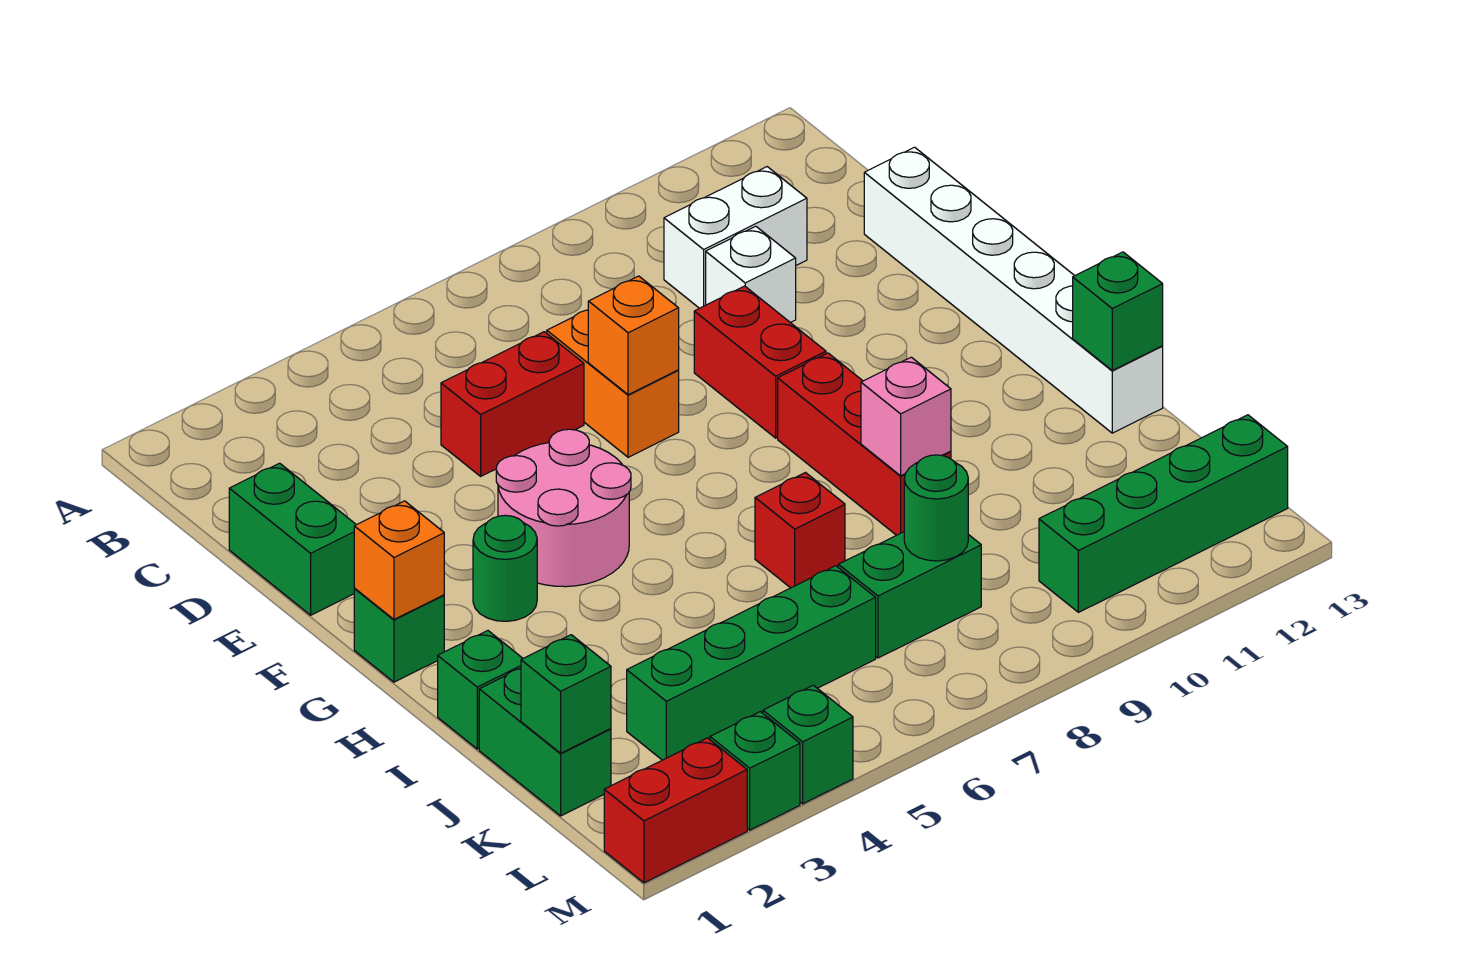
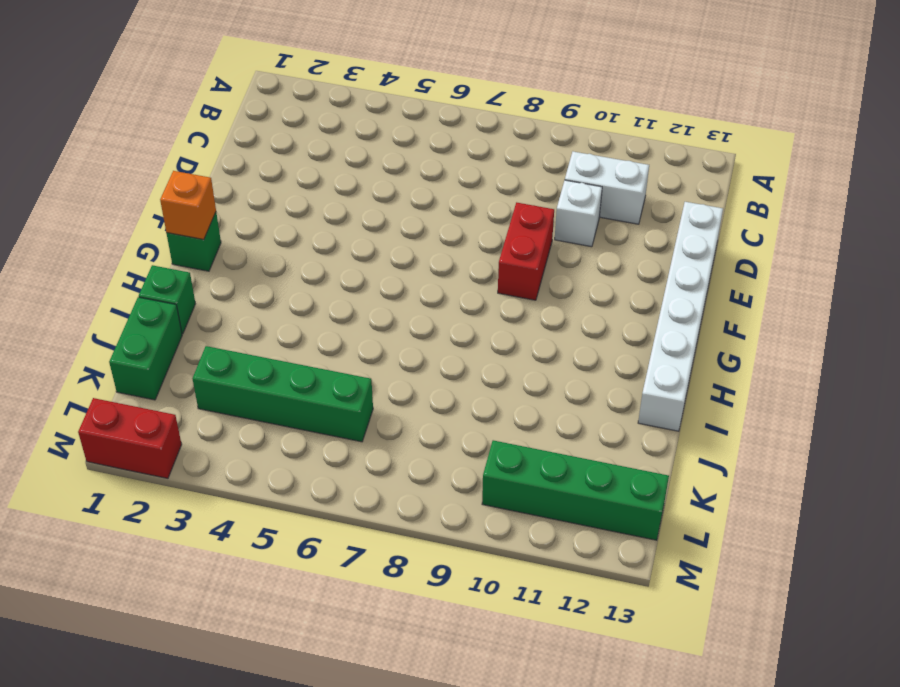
none -> green brick D1:E1 level 1
none -> red brick D5:D6 level 1
none -> orange brick D7:E7 level 1

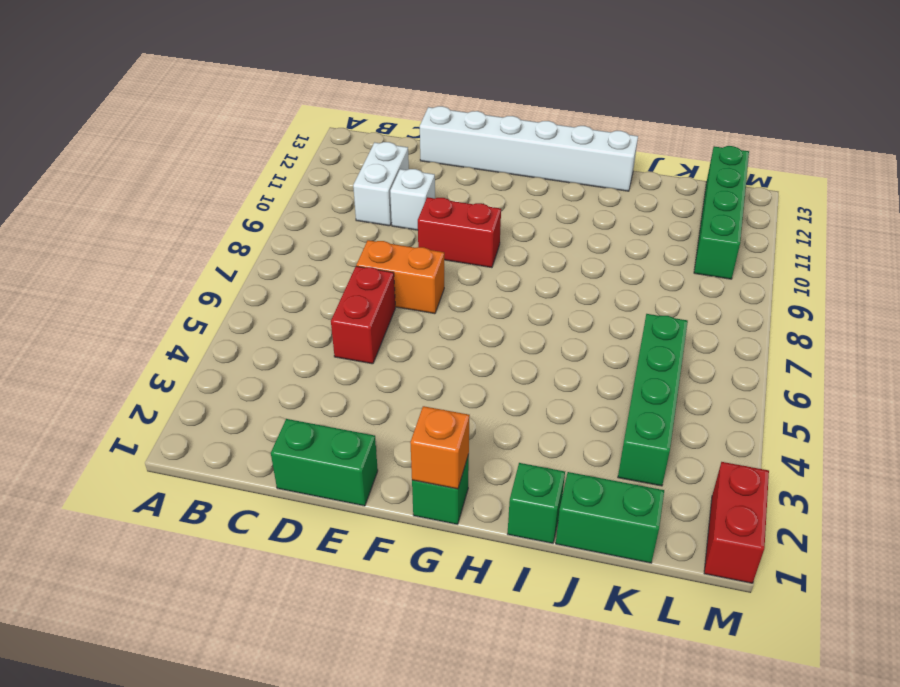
none -> pink round brick F4:G5 level 1
none -> green round brick G3 level 1
none -> red brick G9:I9 level 1

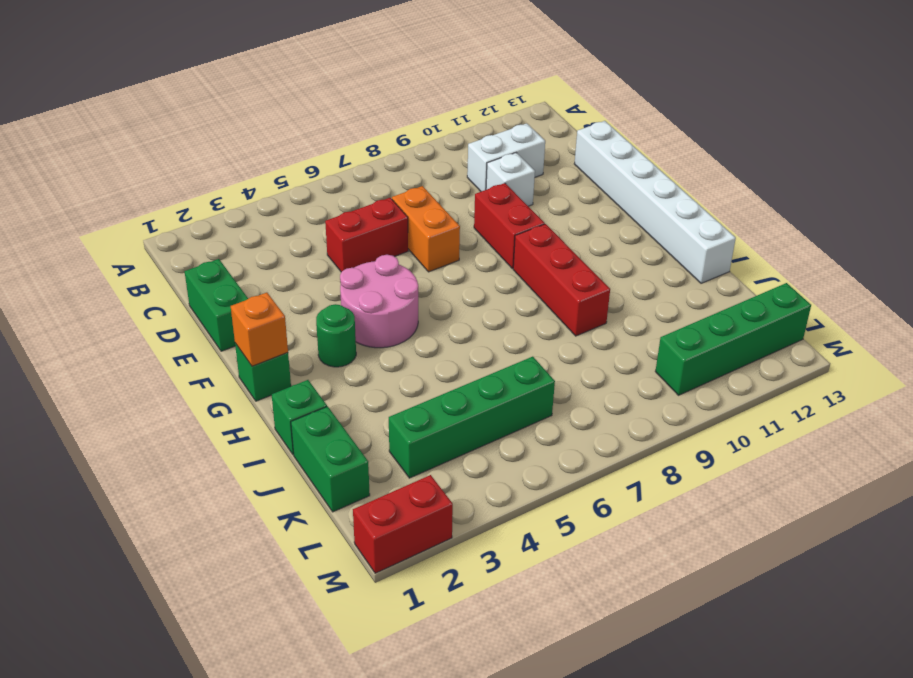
none -> red brick I7 level 1
none -> green brick K7:K8 level 1
none -> green brick M3 level 1

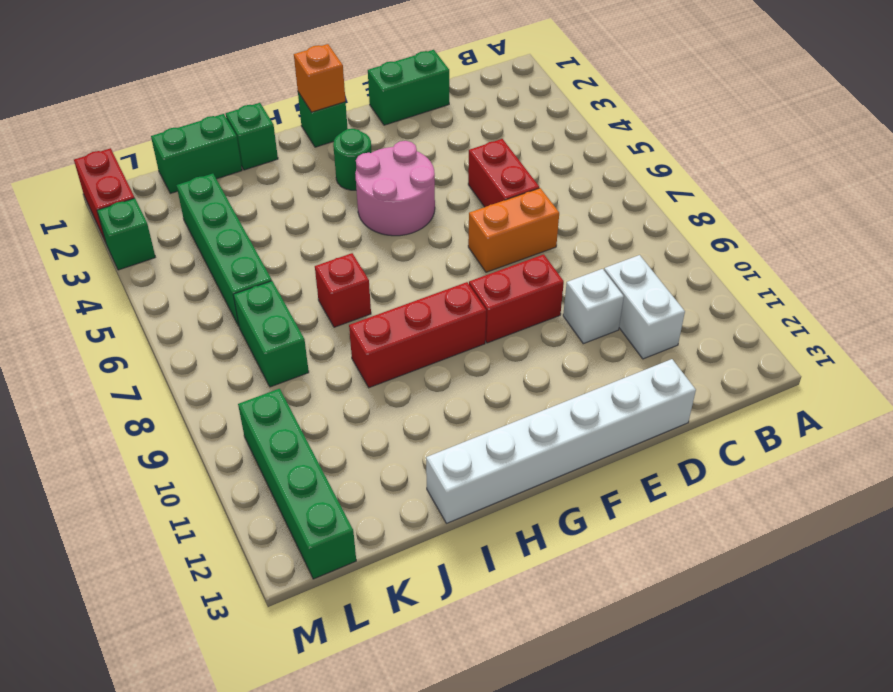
none -> green brick M4 level 1
none -> orange brick E7 level 2
none -> pink brick I9 level 2

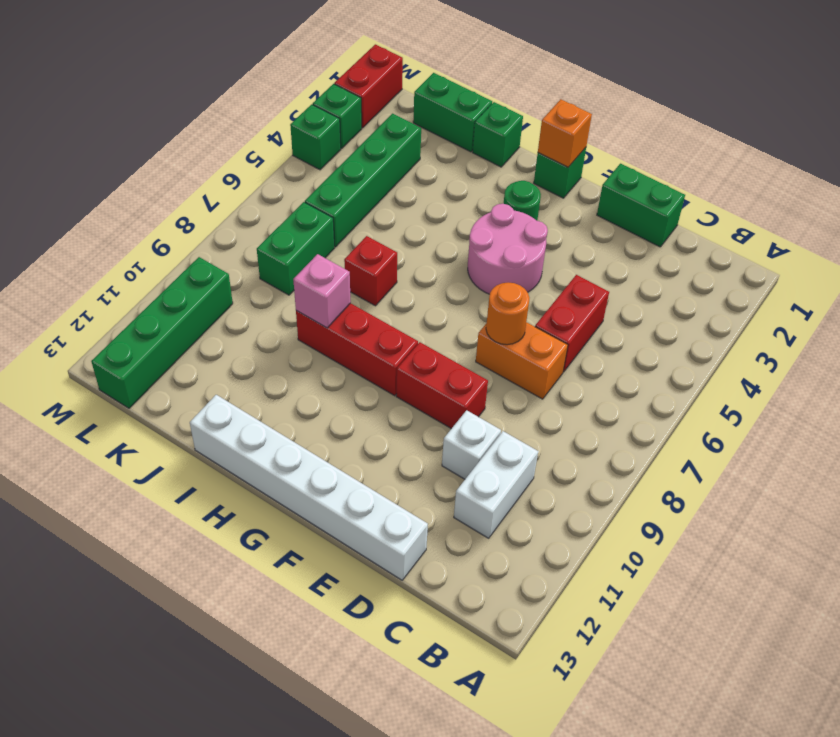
orange round brick E7 level 2 -> orange brick E7 level 2
none -> green brick I13 level 2
none -> green brick K1 level 2
none -> green round brick K8 level 2

